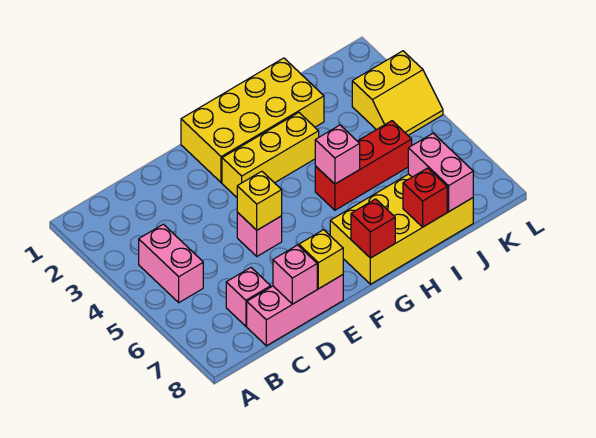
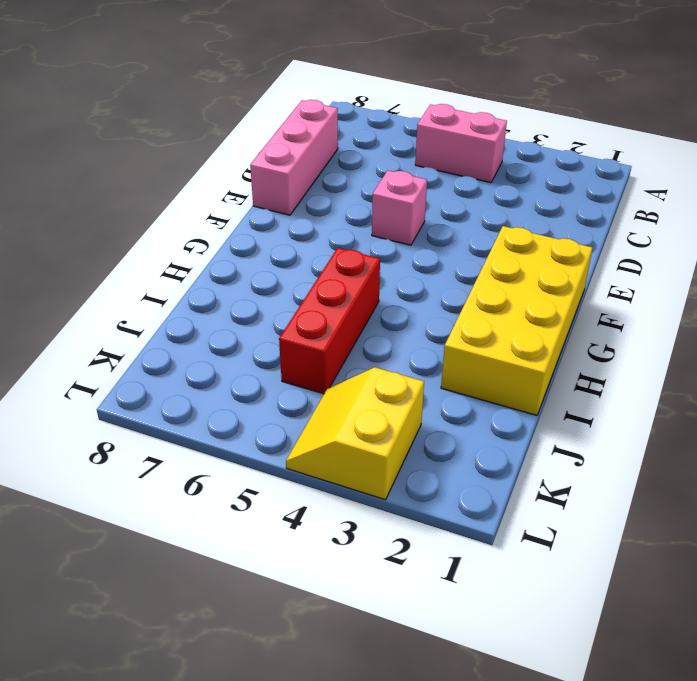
none -> pink brick C7 level 1
none -> yellow brick F3:H3 level 1
none -> yellow brick G7:J8 level 1

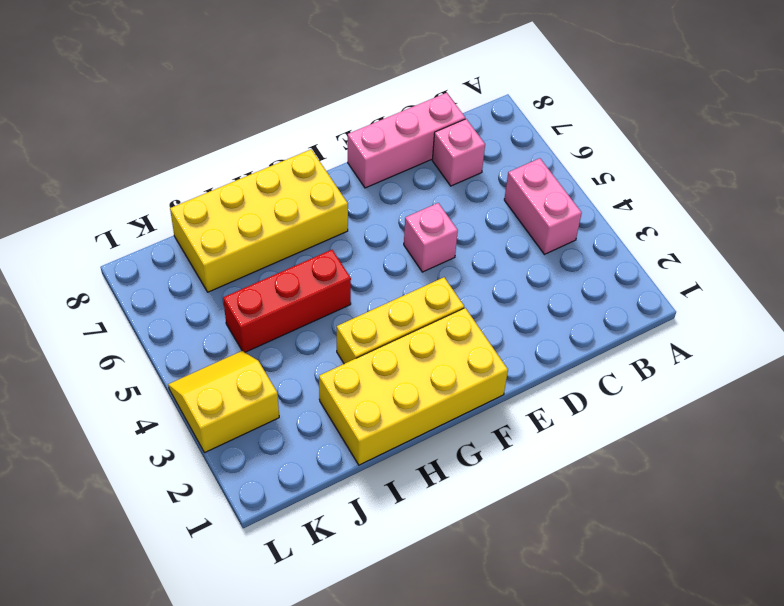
none -> pink brick D8 level 2
none -> yellow brick E5 level 2
none -> yellow brick E8 level 2

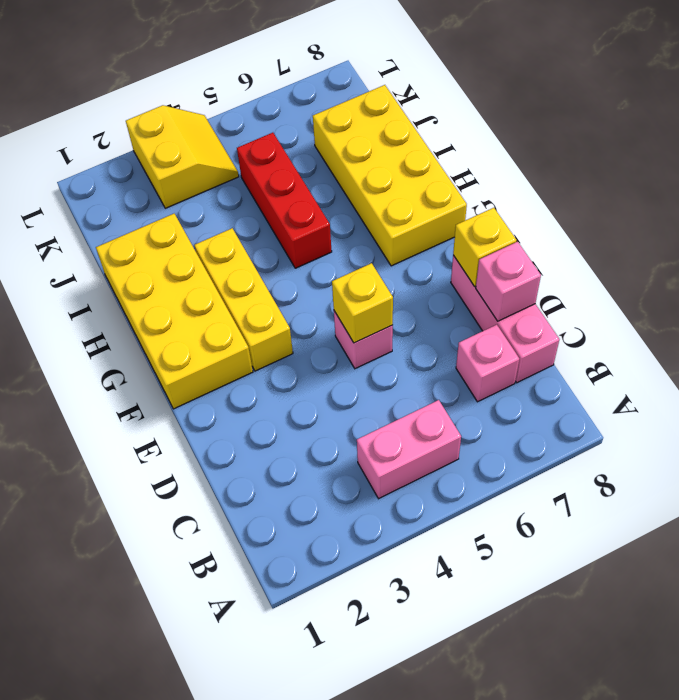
none -> red brick G8 level 2
none -> pink brick H5 level 2
none -> red brick I8 level 2

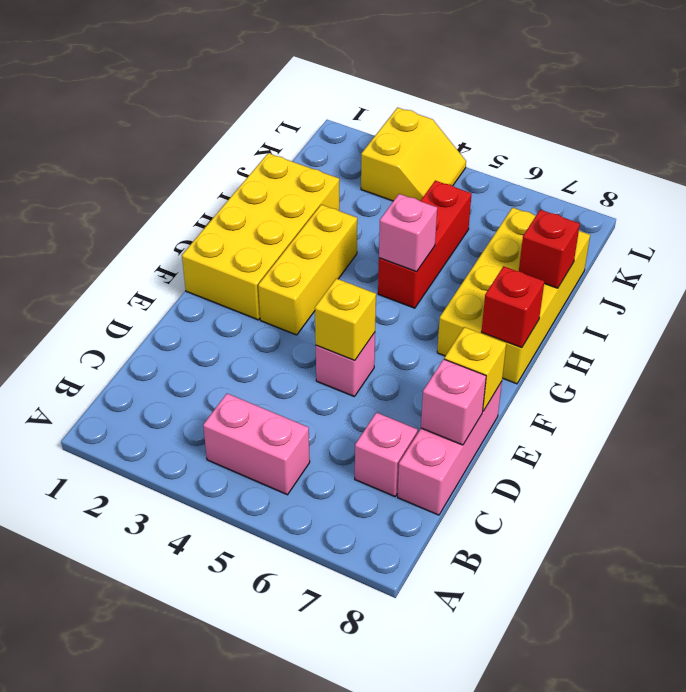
none -> pink brick J7:J8 level 2

